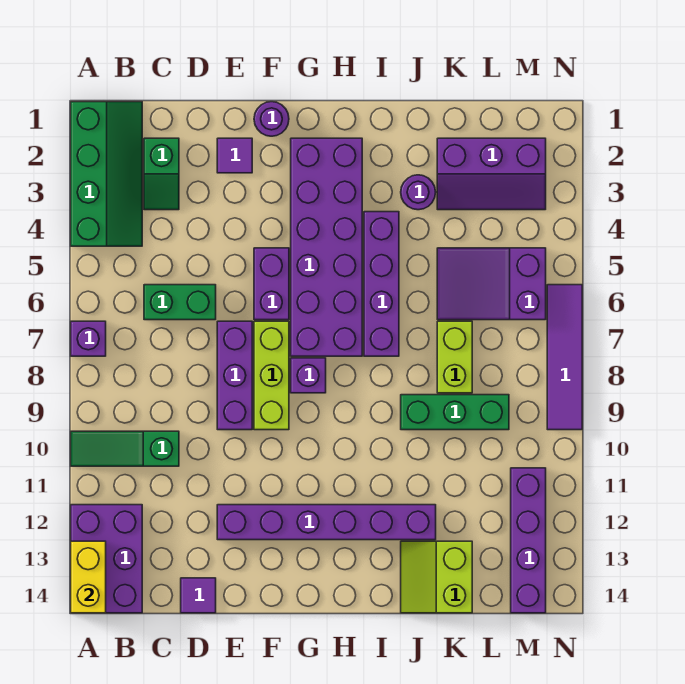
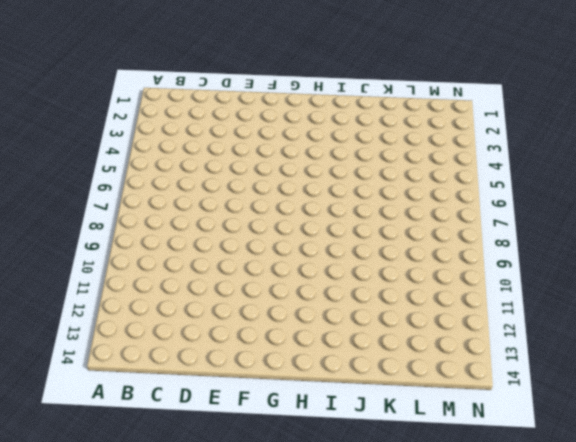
none -> green slope A1:B4 level 1 top A
none -> purple brick A7 level 1
none -> green slope A10:C10 level 1 top C

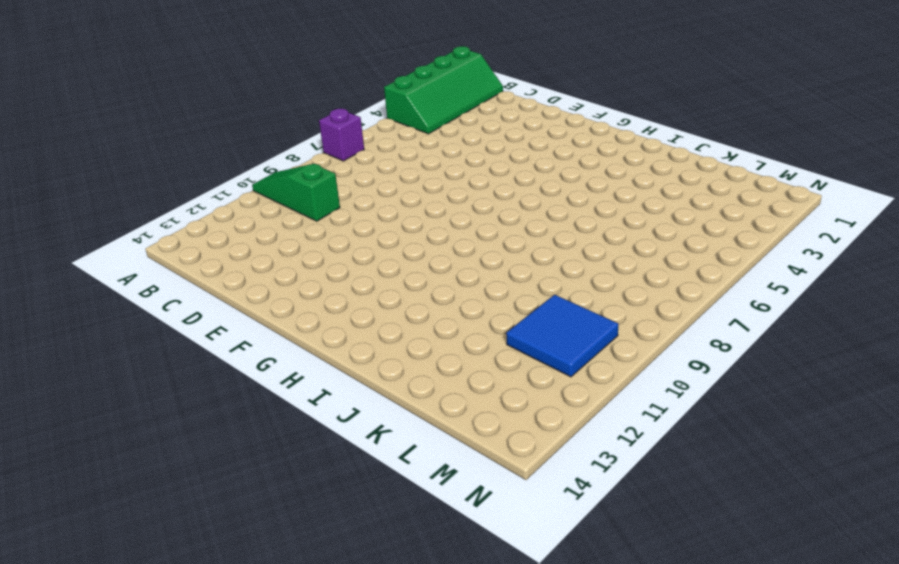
blue tile L10:M11 level 1 -> purple brick M11:M14 level 1
none -> purple brick A12:B14 level 1
none -> green slope C2:C3 level 1 top 2
none -> green brick C6:D6 level 1

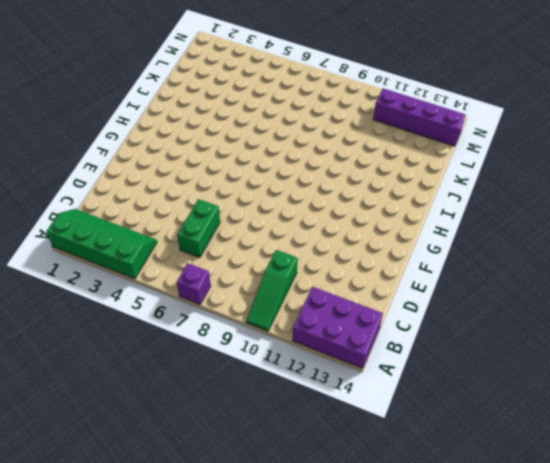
none -> green slope C2:C3 level 1 top 2
none -> purple tile D14 level 1
none -> purple tile E2 level 1

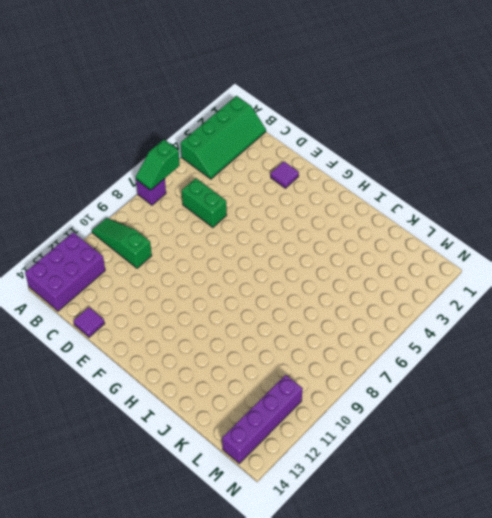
green slope A6:A7 level 2 top 6 -> green slope C2:C3 level 1 top 2
none -> purple brick E7:E9 level 1
none -> purple brick E12:J12 level 1
none -> purple round brick F1 level 1

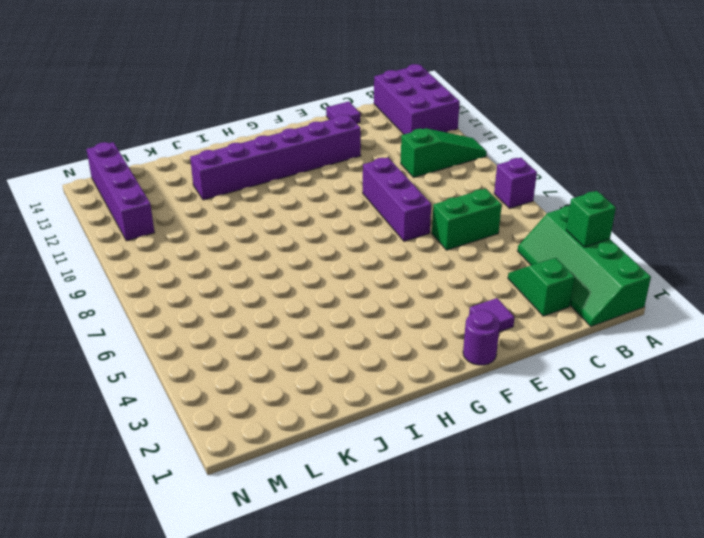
green brick A3 level 2 -> none
none -> purple brick F5:F6 level 1
none -> lime brick F7:F9 level 1
none -> purple brick G2:H7 level 1

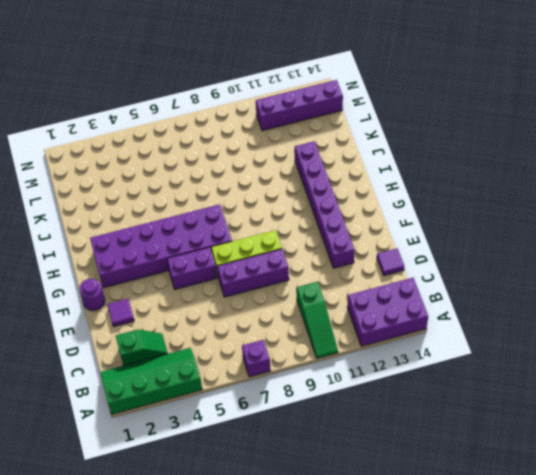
none -> green brick C6:D6 level 1
none -> purple brick G8 level 1
none -> purple brick I4:I7 level 1

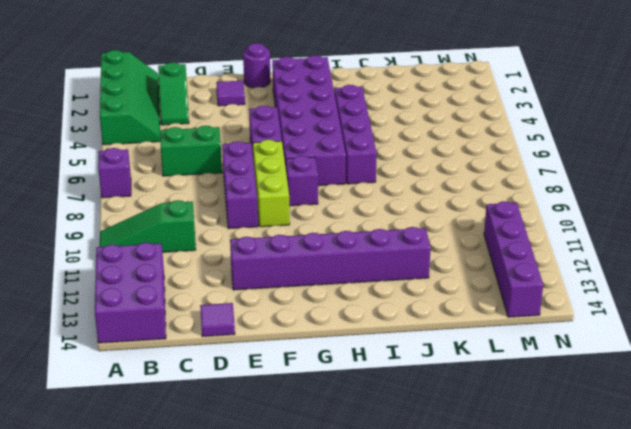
none -> purple round brick J3 level 1
none -> green brick J9:L9 level 1
none -> lime slope J13:K14 level 1 top K

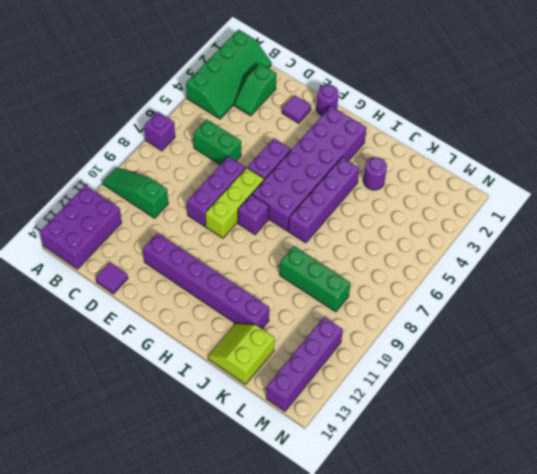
none -> purple slope K2:M3 level 1 top 2
none -> purple slope K5:M6 level 1 top M
none -> lime brick K7:K8 level 1

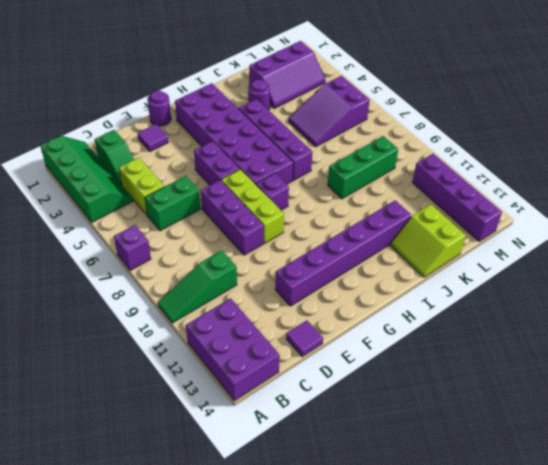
lime brick C4:C5 level 1 -> lime brick K7:K8 level 1
none -> purple tile N6:N9 level 1
none -> yellow brick A13:A14 level 2

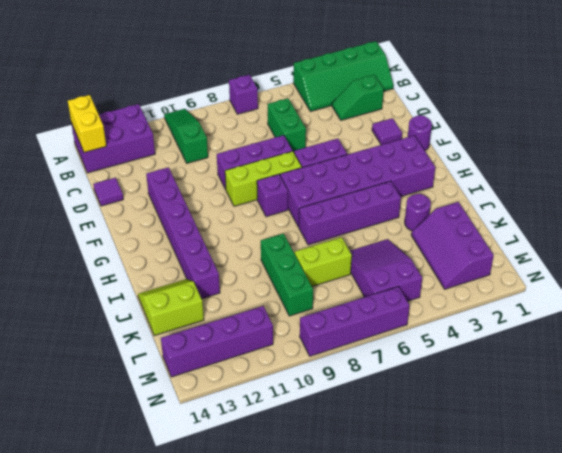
yellow brick A14:B14 level 2 -> yellow brick A13:A14 level 2
purple brick N6:N9 level 1 -> purple tile N6:N9 level 1

